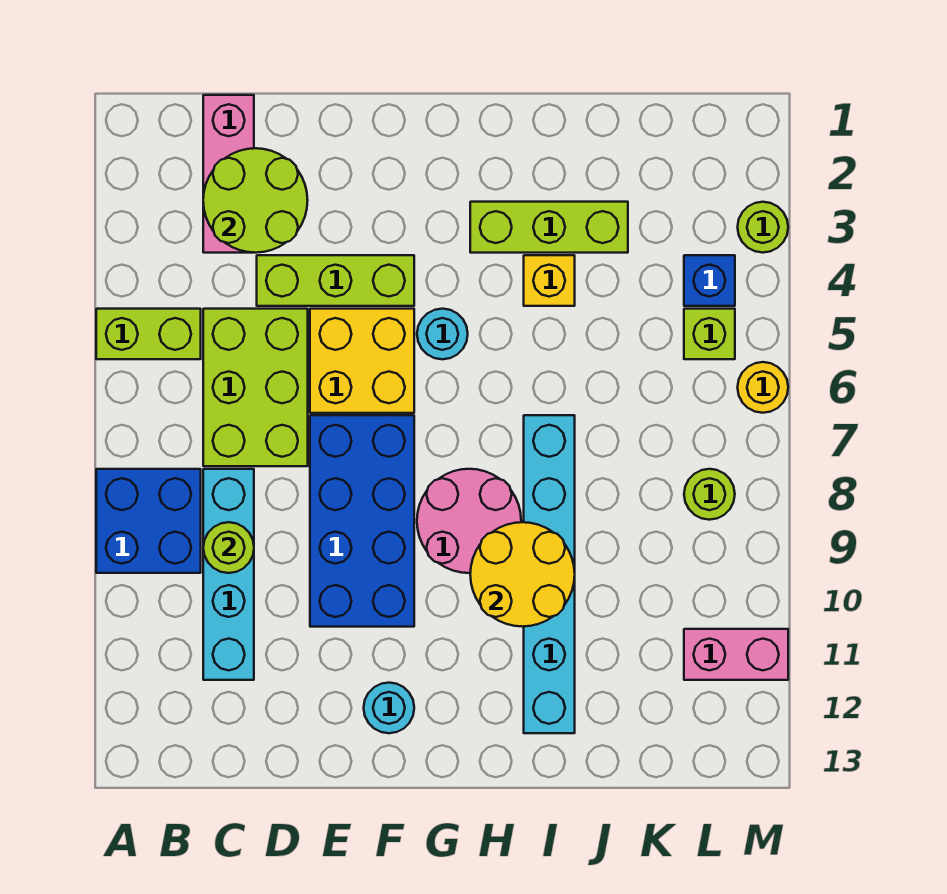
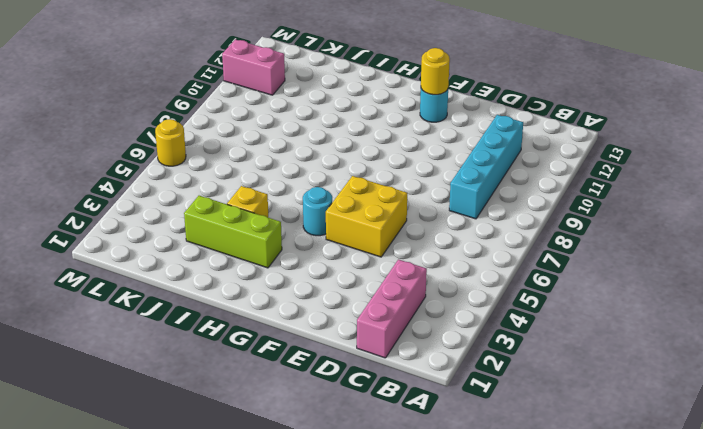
yellow round brick F12 level 2 -> none
none -> lime brick A5:B5 level 1
none -> blue brick A8:B9 level 1
none -> lime brick C5:D7 level 1

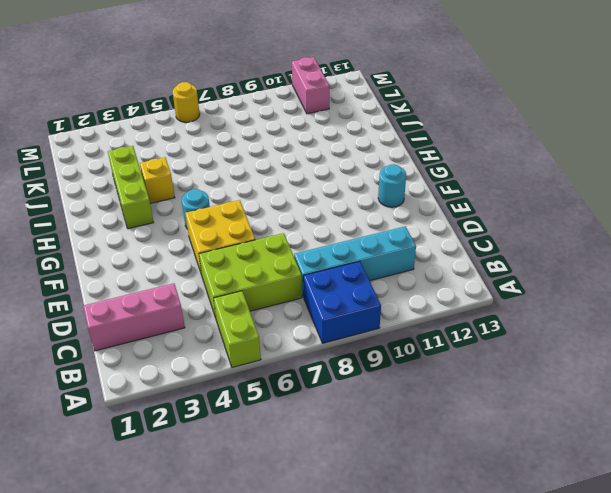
none -> lime brick D4:F4 level 1
none -> blue brick E7:F10 level 1
none -> pink round brick G8:H9 level 1

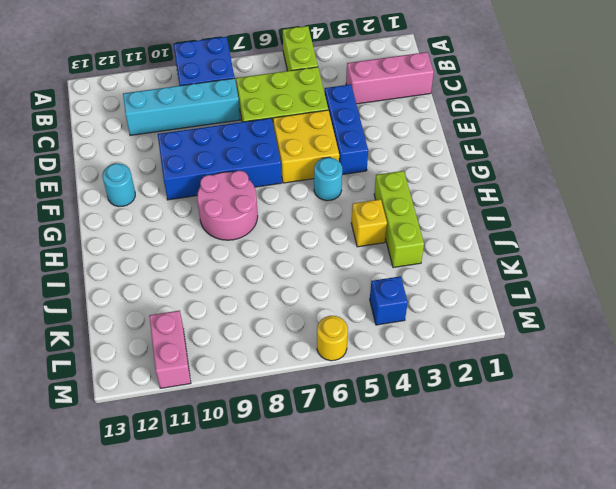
blue brick D4:F4 level 1 -> lime brick D4:F4 level 1
none -> cyan brick I7:I12 level 1
none -> lime brick L5 level 1
none -> lime round brick L8 level 1

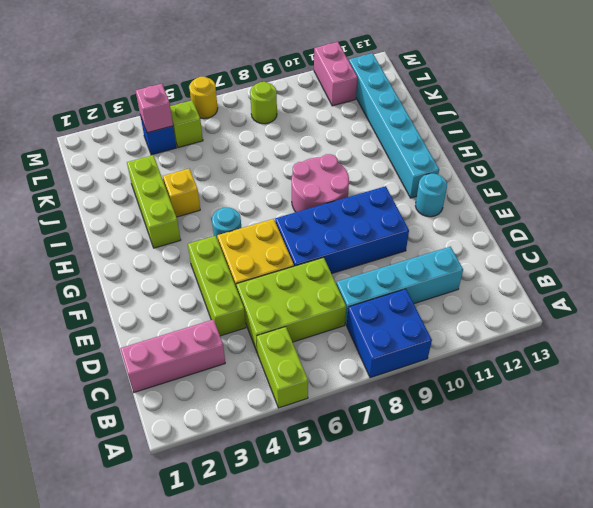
cyan brick G12:L12 level 1 -> cyan brick I7:I12 level 1
pink brick L4 level 2 -> none
none -> lime round brick M3 level 1
none -> lime round brick C2:D3 level 2
none -> lime round brick C9 level 2

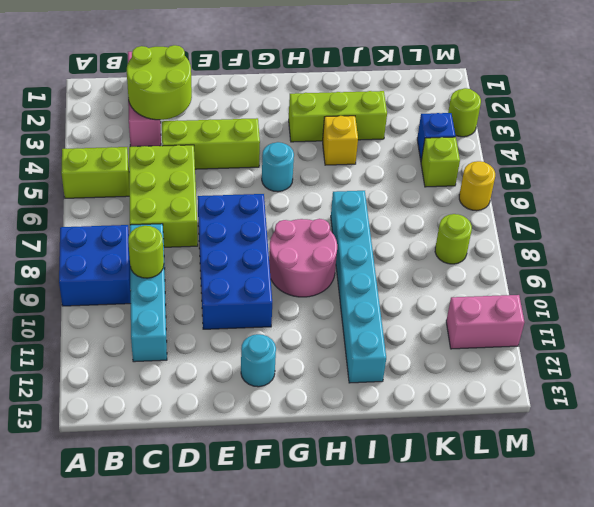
none -> yellow brick E5:F6 level 1
none -> yellow round brick H9:I10 level 2

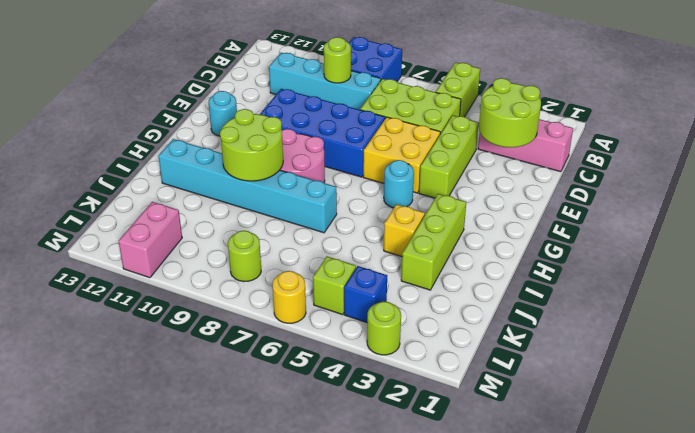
lime round brick H9:I10 level 2 -> yellow round brick H9:I10 level 2

